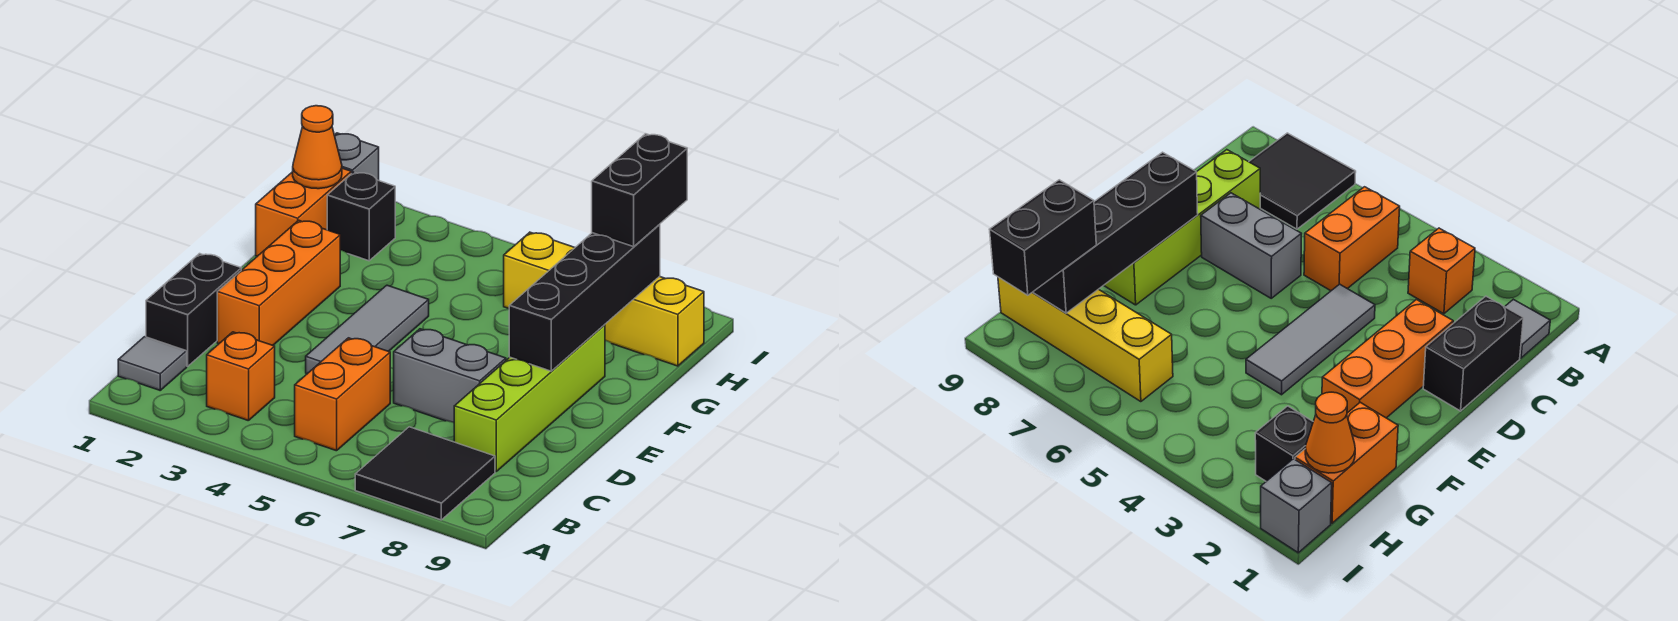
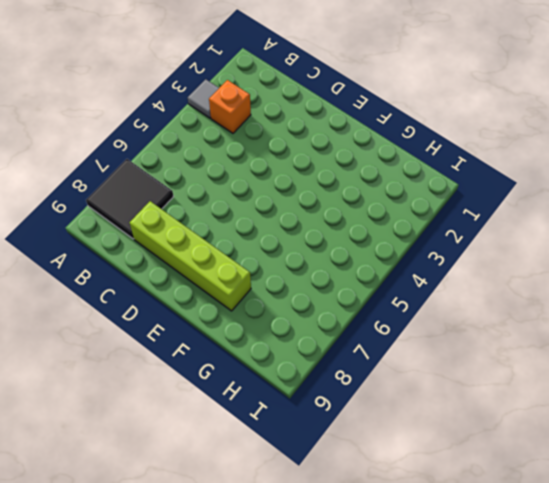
grey tile A3 level 1 -> grey tile B1 level 1
none -> orange brick B5:C5 level 1
none -> black brick C1:D1 level 1
none -> orange brick D2:F2 level 1

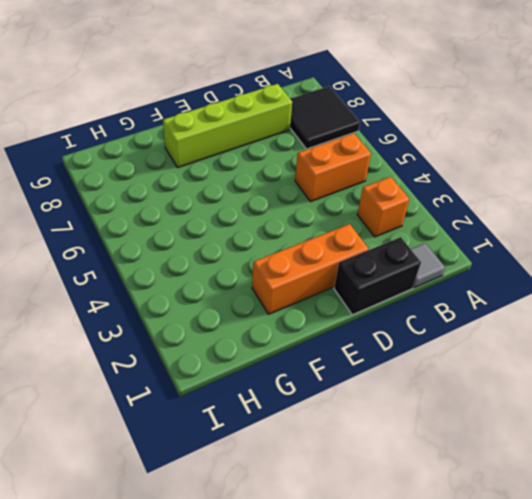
none -> grey tile D4:F4 level 1
none -> grey brick D6:D7 level 1
none -> orange brick G1:H1 level 1

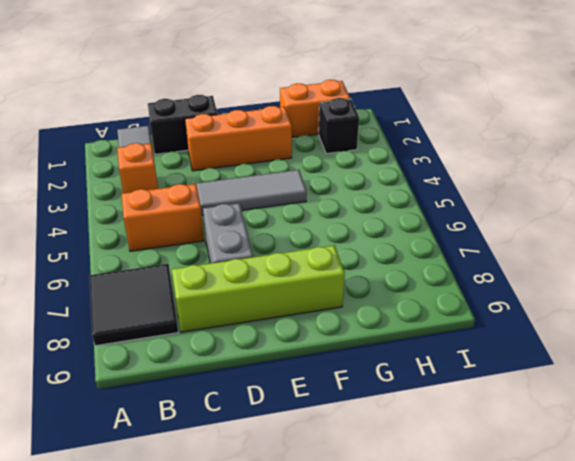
none -> yellow brick H6:H9 level 1
none -> grey brick I1 level 1
none -> black brick E8:H8 level 2

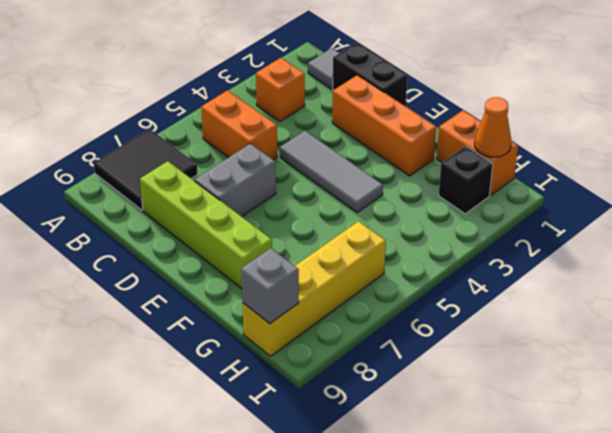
grey brick H9 level 2 -> grey brick I1 level 1
none -> black brick E8:H8 level 2
none -> black brick H8:I8 level 3

